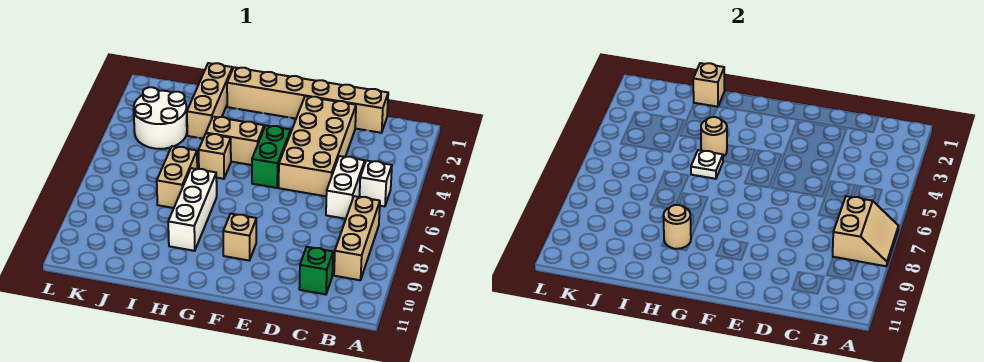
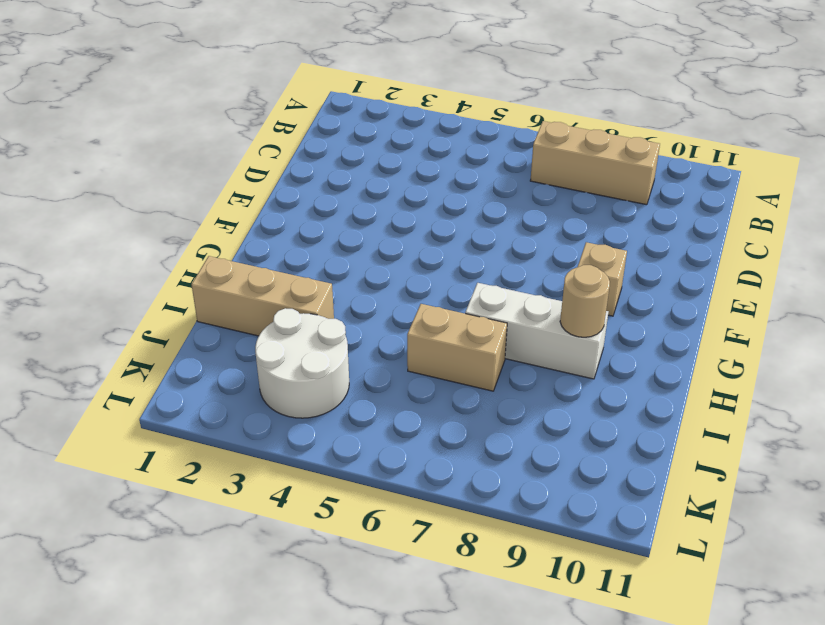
none -> white brick B5 level 1
none -> tan brick C1:H1 level 1
none -> white brick C5:C6 level 1

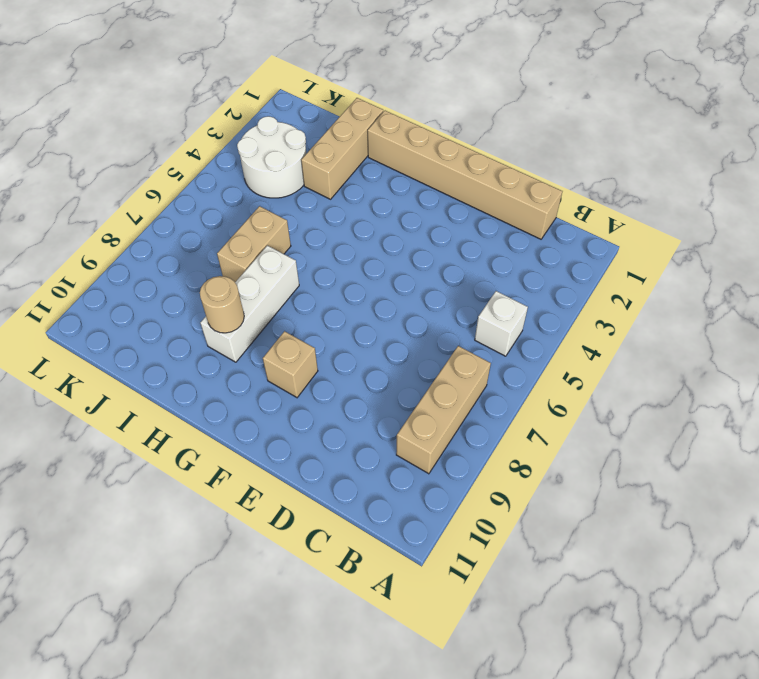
none -> white brick C5:C6 level 1
none -> green brick C10 level 1
none -> tan brick D2:E5 level 1

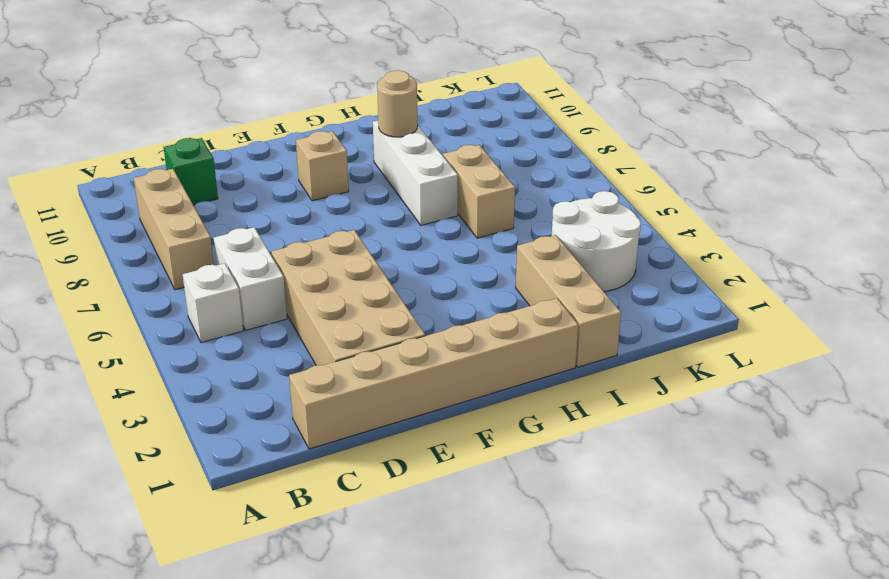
none -> green brick F4:F5 level 1
none -> tan brick G4:H4 level 1
none -> tan brick H5 level 1

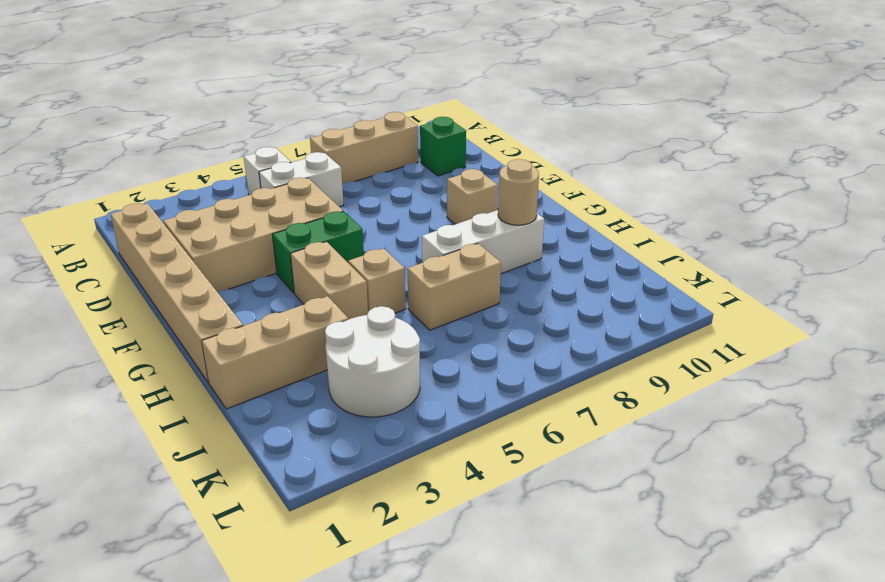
none -> tan slope A7:B8 level 2 top B
none -> tan round brick H4 level 2
none -> white plate H5 level 2

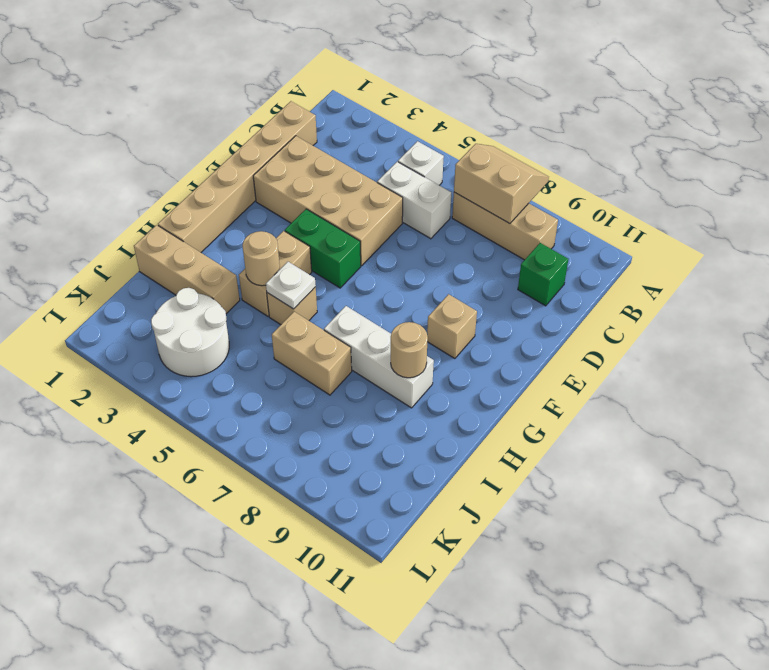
none -> tan brick I1 level 2

